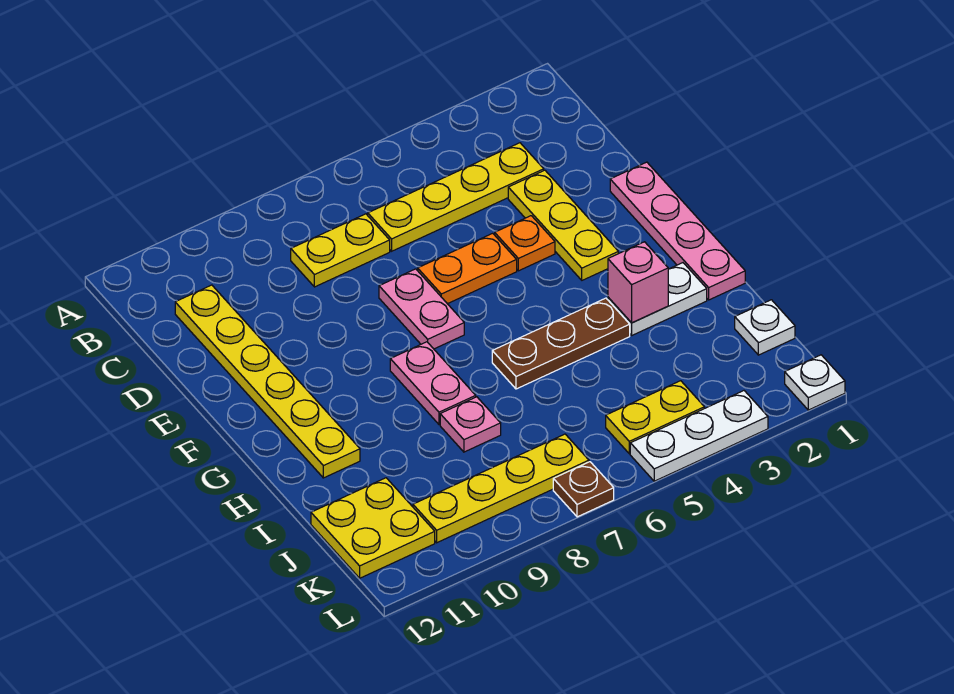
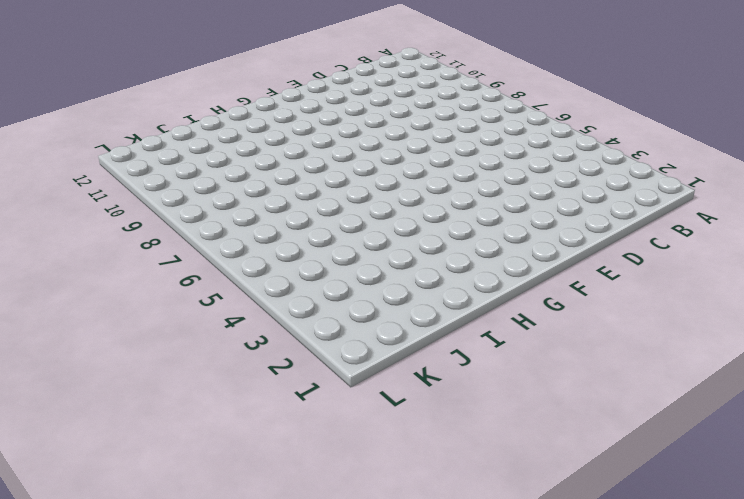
none -> yellow plate C3:C6 level 1
none -> yellow plate C7:C8 level 1
none -> yellow plate C11:H11 level 1

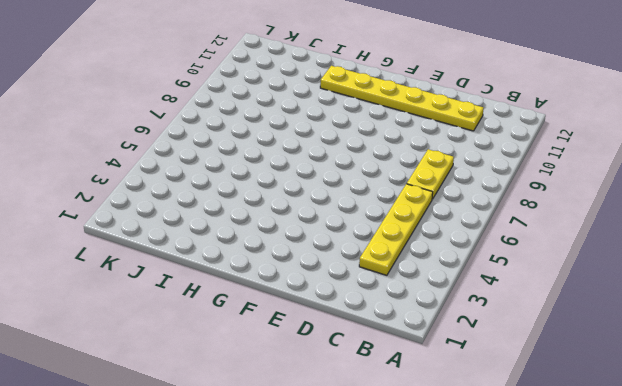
none -> yellow plate D3:F3 level 1
none -> pink plate E1:H1 level 1
none -> orange plate E4 level 1

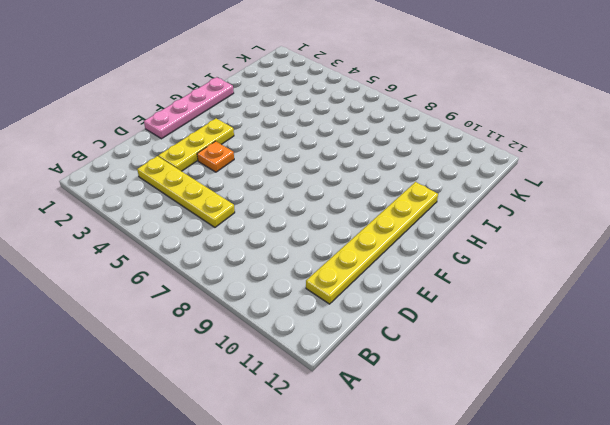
none -> yellow plate C7:C8 level 1
none -> orange plate E5:E6 level 1
none -> pink plate E7:F7 level 1

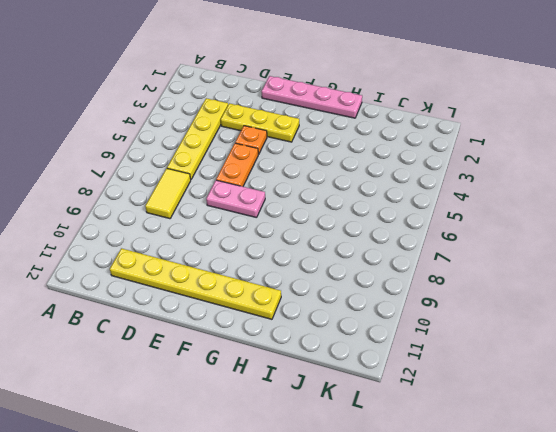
yellow tile C7:C8 level 1 -> yellow plate C7:C8 level 1
none -> pink plate G8:H8 level 1
none -> white plate H2:H3 level 1
none -> brown plate H4:H6 level 1

